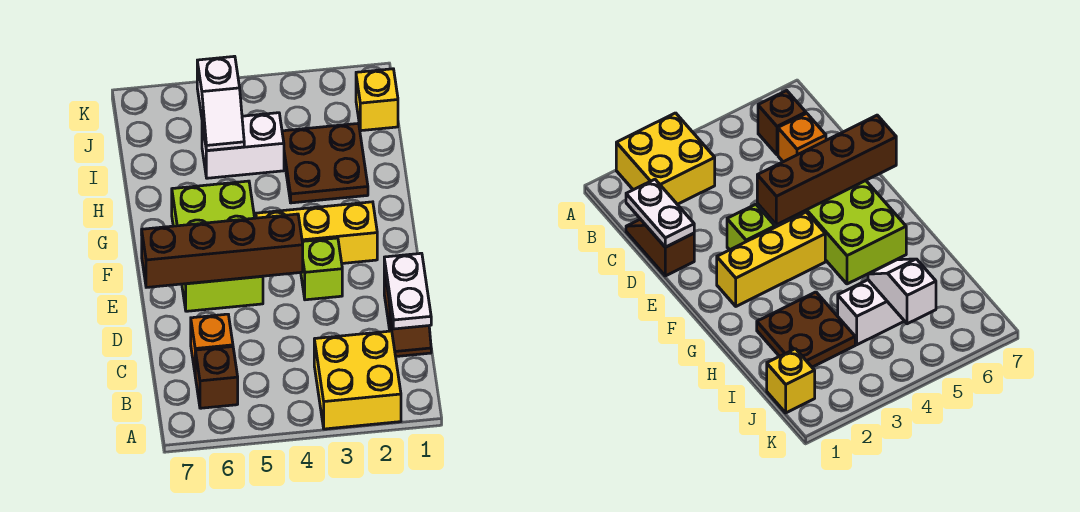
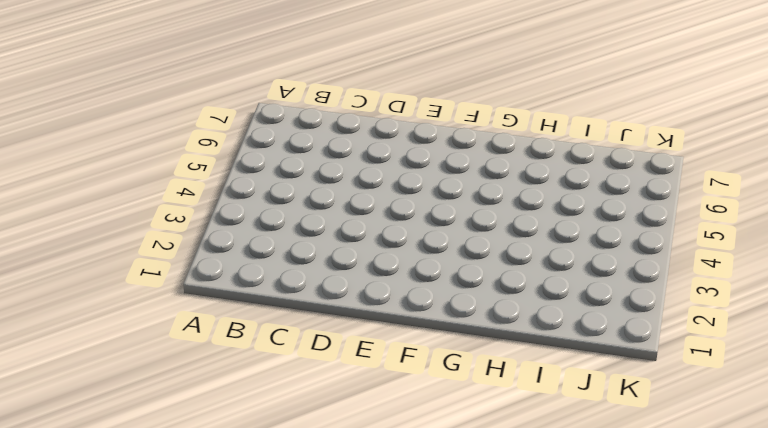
none -> yellow brick A2:B3 level 1
none -> brown brick B6 level 1
none -> brown slope C1:D1 level 1 top D

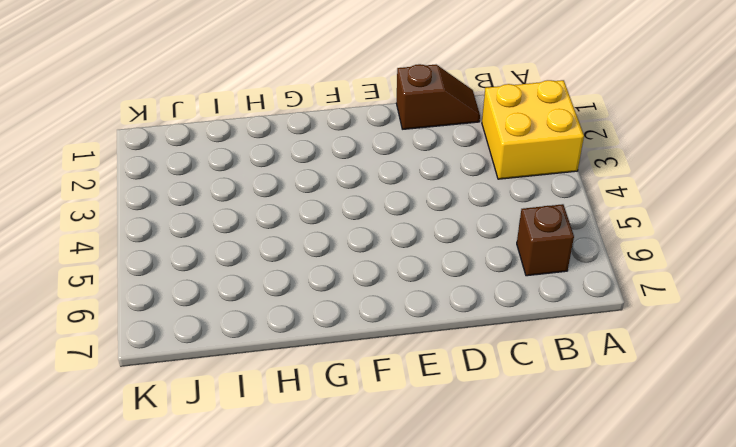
none -> orange brick C6 level 1
none -> lime brick E3 level 1
none -> lime brick E5:G6 level 1

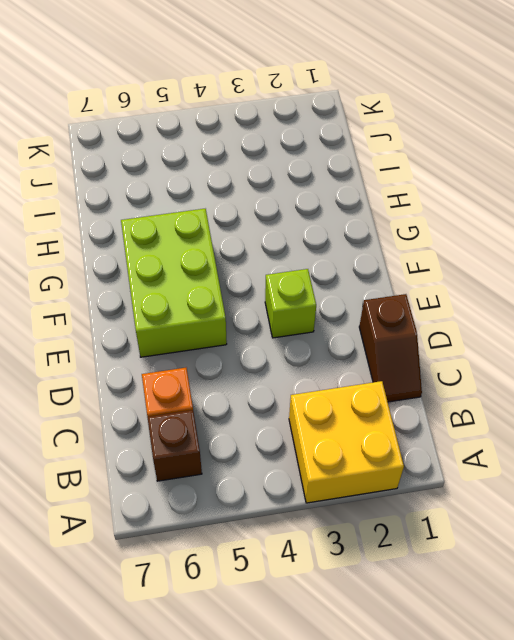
none -> yellow brick F2:F4 level 1
none -> brown plate H2:I3 level 1
none -> white brick I4:I5 level 1

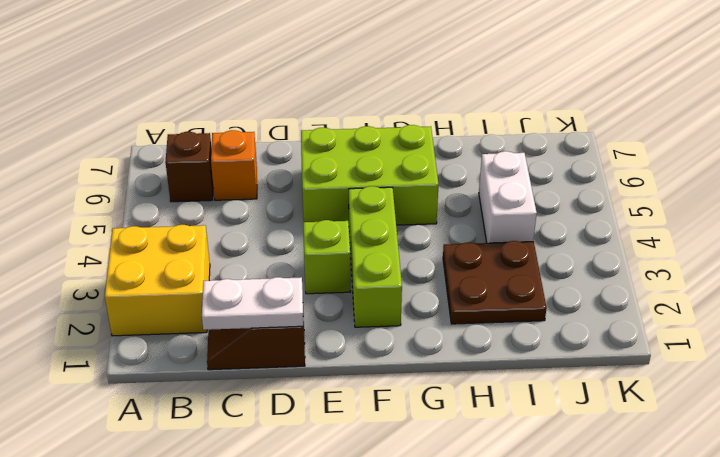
lime brick F2:F4 level 1 -> yellow brick F2:F4 level 1
none -> yellow brick J1 level 1
none -> brown brick E4:E7 level 2
none -> white slope I5:J5 level 2 top J

